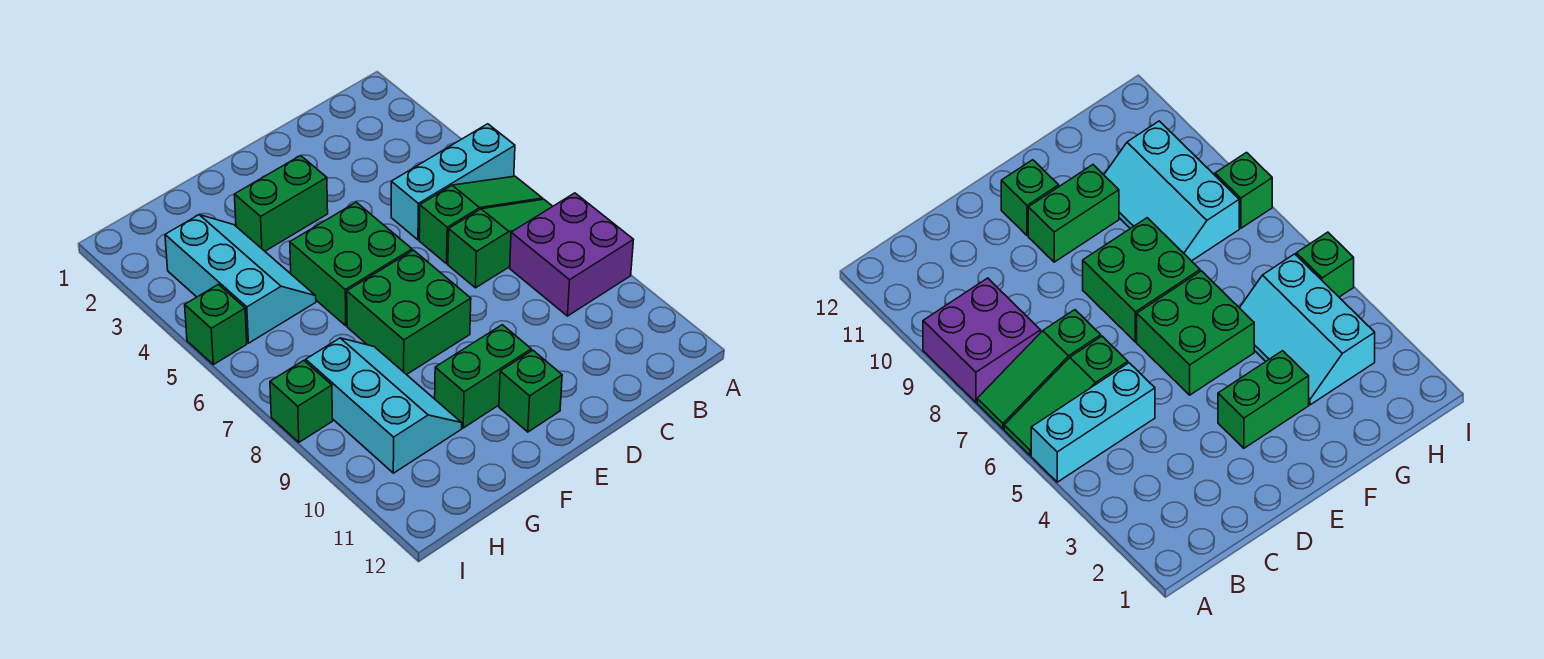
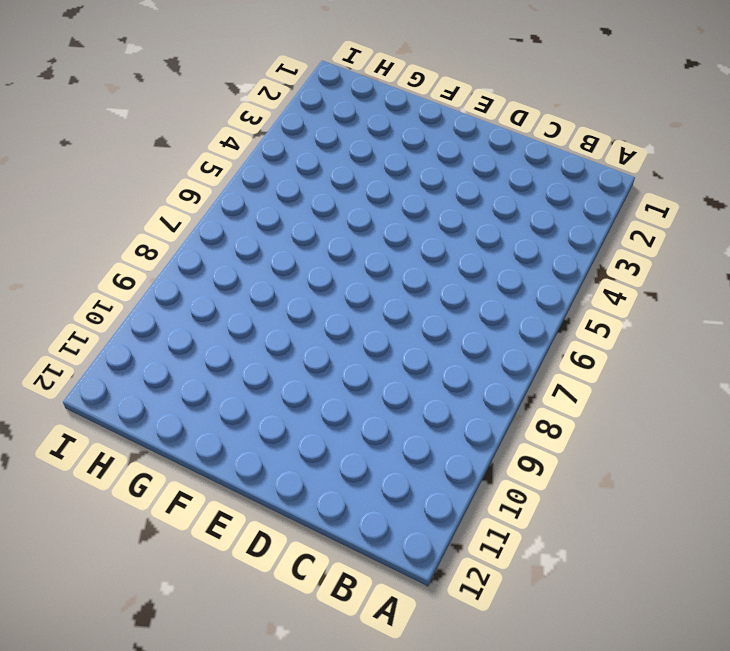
none -> cyan brick A5:C5 level 1
none -> green slope A6:C6 level 1 top C
none -> green slope A7:C7 level 1 top C

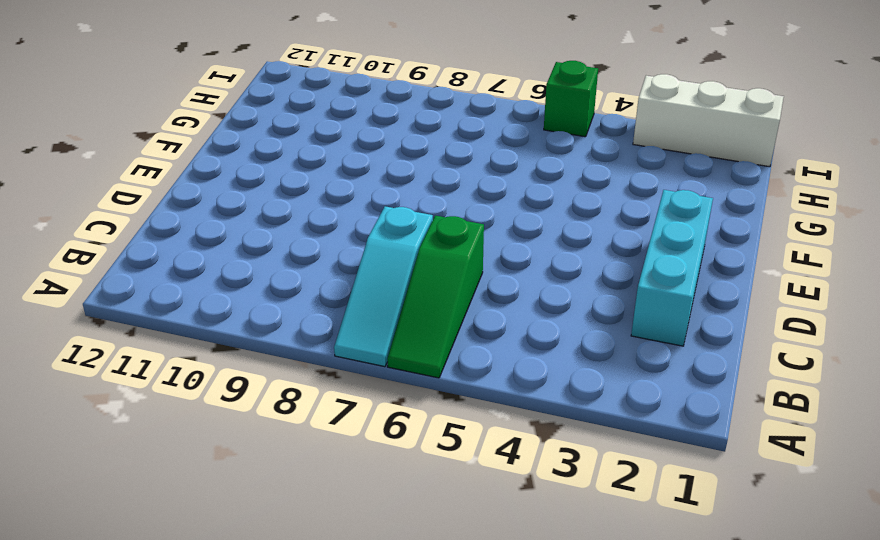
cyan slope A7:C7 level 1 top C -> green slope A7:C7 level 1 top C
cyan brick C2:E2 level 1 -> cyan brick A5:C5 level 1
white brick I1:I3 level 1 -> none
none -> purple brick A8:B9 level 1
none -> green brick E3:F3 level 1
none -> green brick E5:F6 level 1

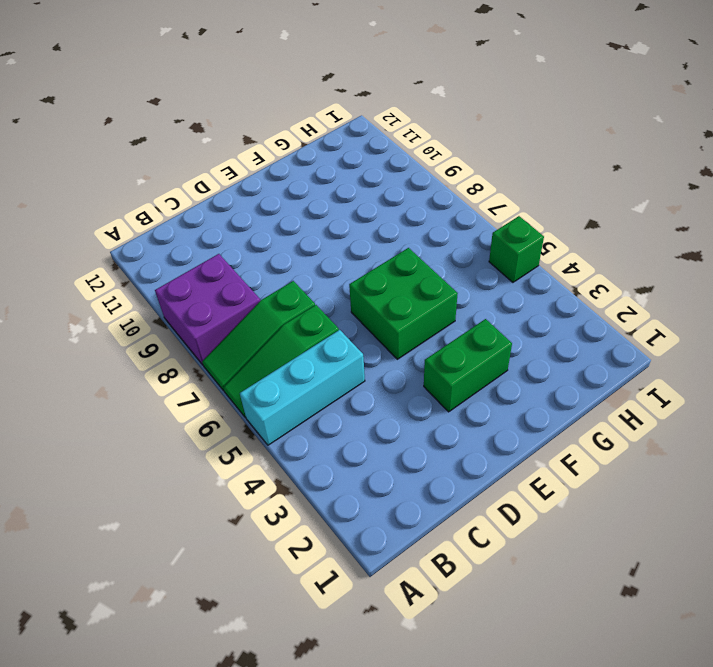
none -> green brick E7:F8 level 1
none -> green brick E10:F10 level 1
none -> green brick E11 level 1

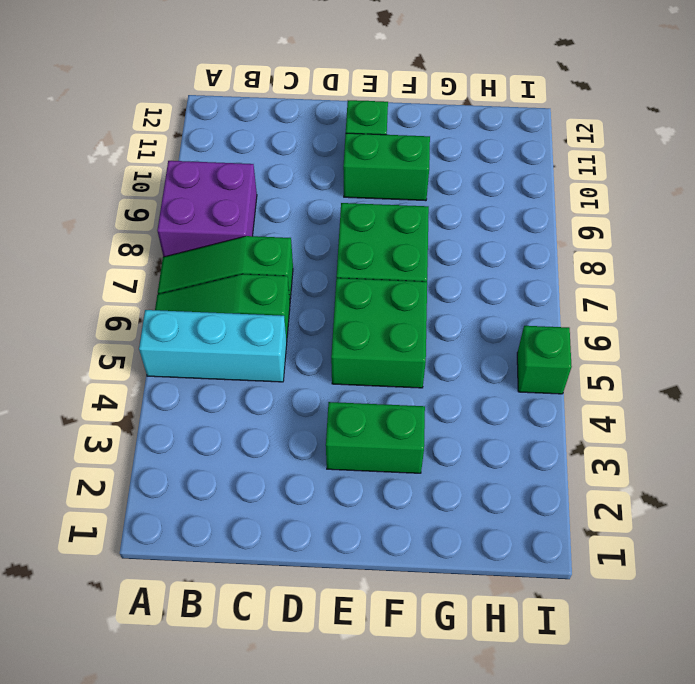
none -> cyan slope G3:H5 level 1 top H
none -> cyan slope G8:H10 level 1 top H
none -> green brick I8 level 1

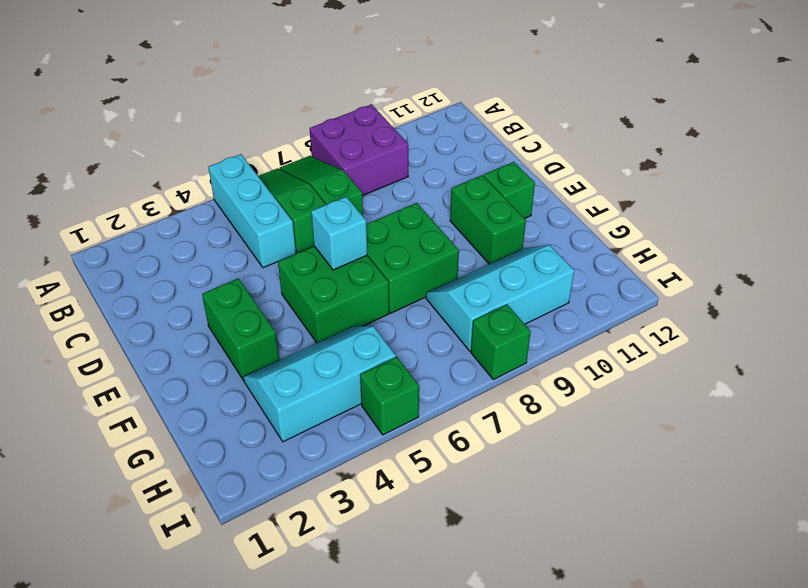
cyan brick E6 level 2 -> none

